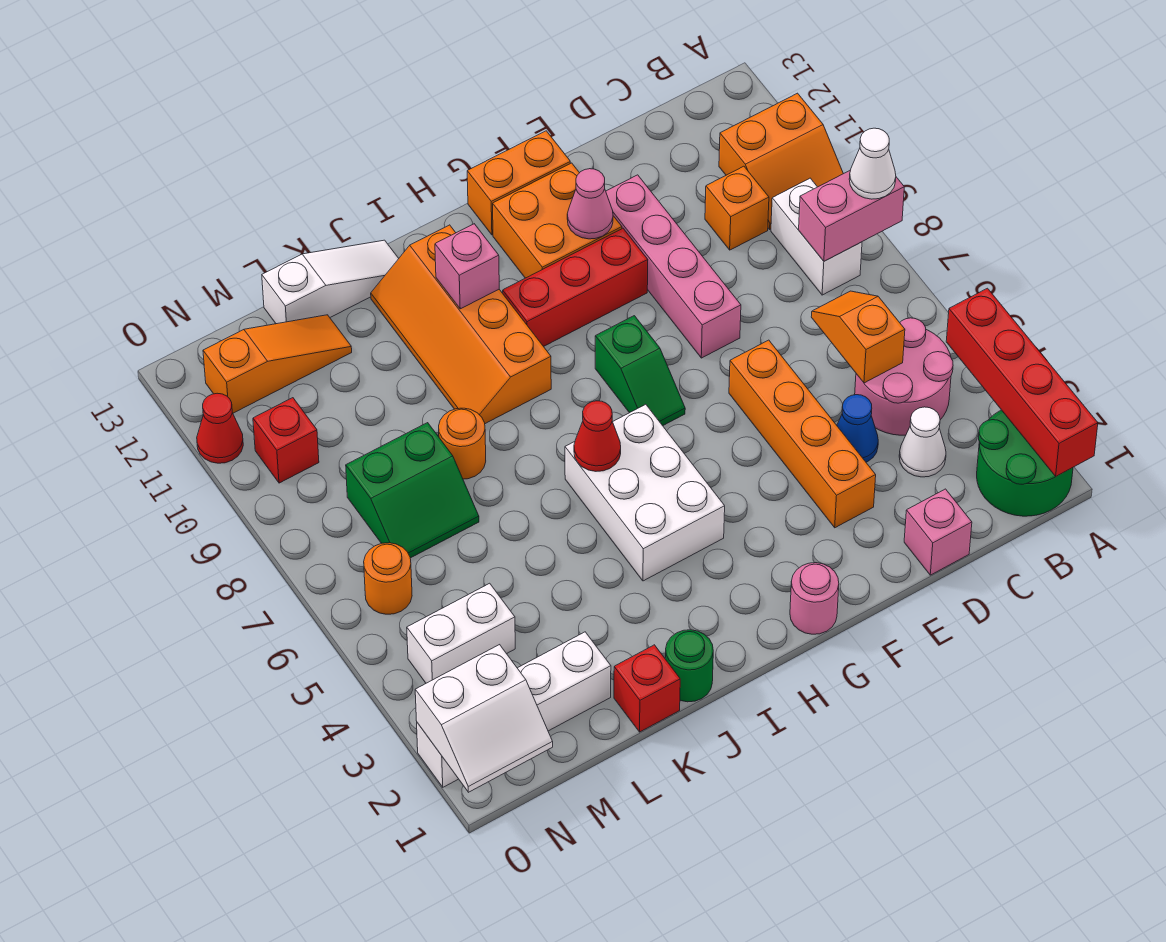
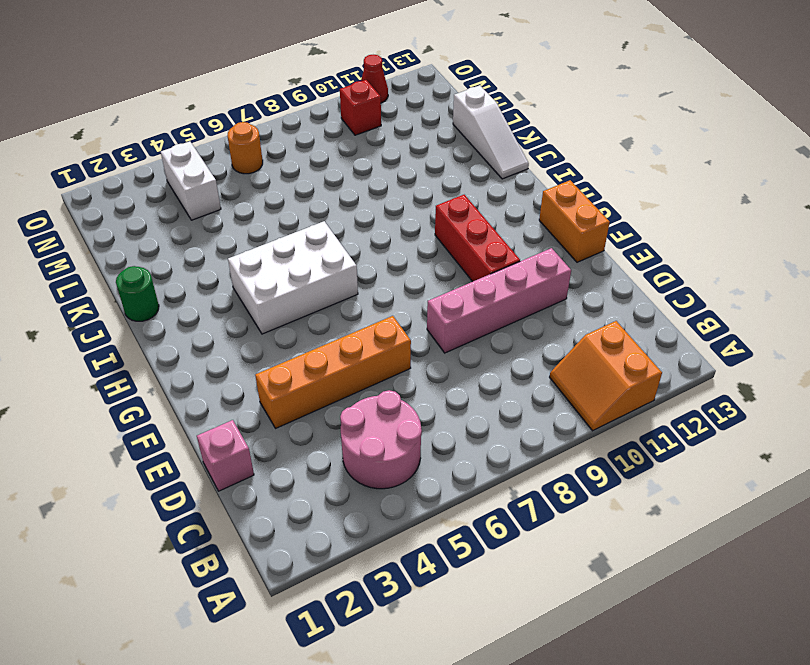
none -> green round brick A1:B2 level 1
none -> white brick B8:B9 level 1
none -> white cone C3 level 1
none -> orange brick C10 level 1

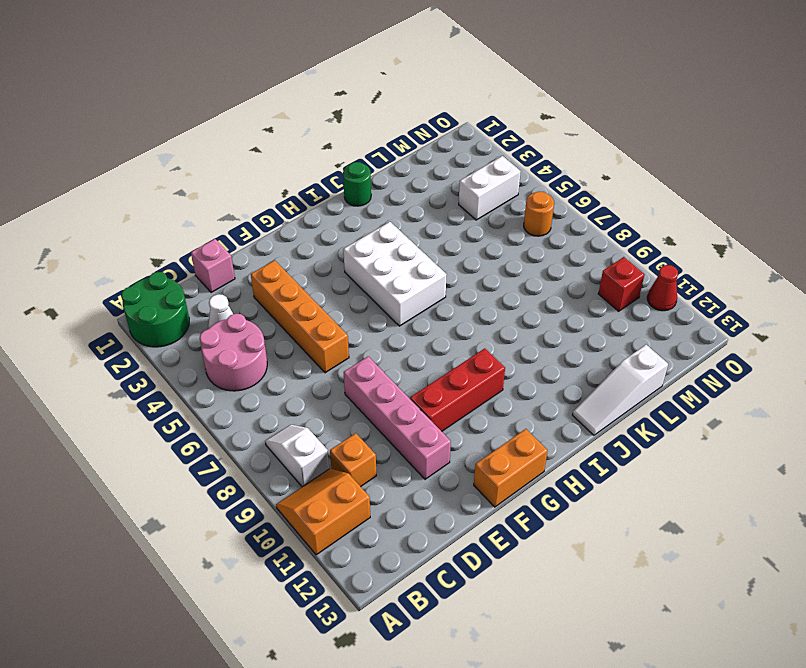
white slope B8:B9 level 1 top 9 -> white brick B8:B9 level 1
none -> blue cone D4 level 1
none -> orange brick F11:G12 level 1
none -> pink round brick G1 level 1
none -> green slope G7:G8 level 1 top 8

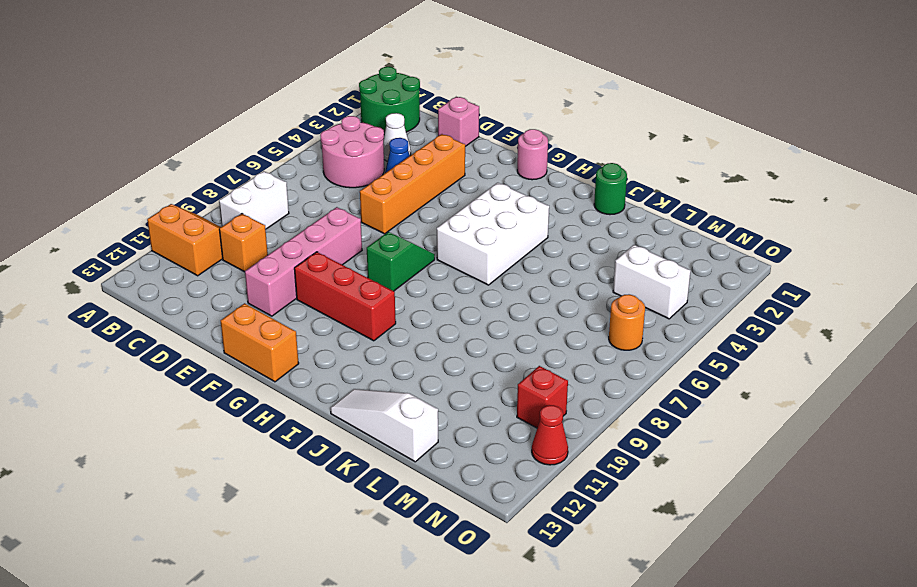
none -> orange brick F11:G12 level 1
none -> orange slope I9:J12 level 1 top I
none -> red brick K1 level 1
none -> orange round brick K8 level 1

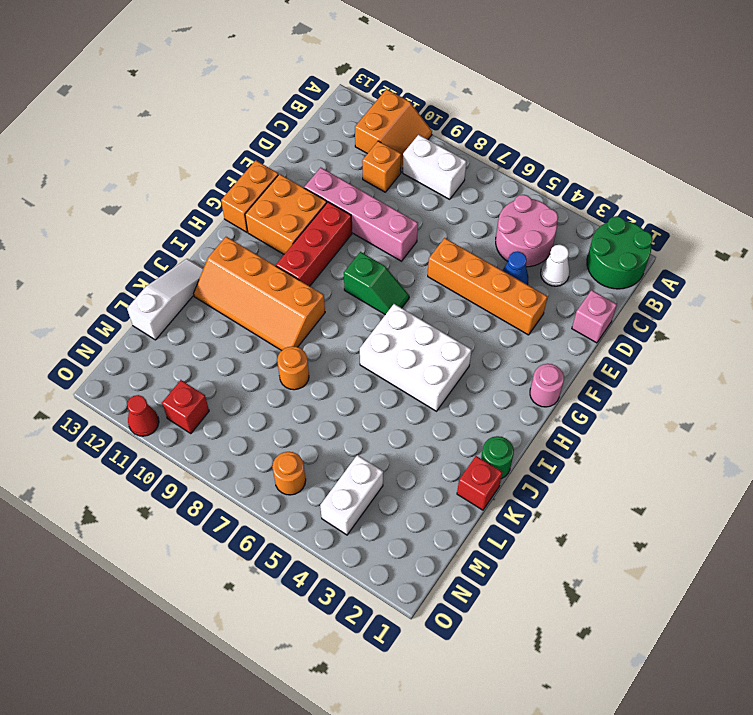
none -> white brick L2:O2 level 1
none -> green slope L7:M8 level 1 top 8
none -> orange slope L12:N12 level 1 top N
none -> red brick A1:A4 level 2

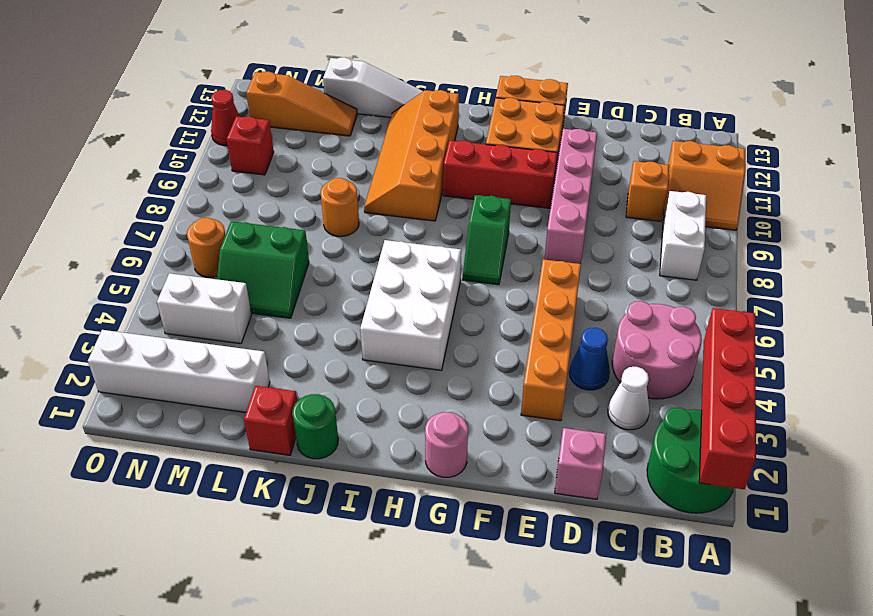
green slope L5:M6 level 1 top 6 -> green slope L7:M8 level 1 top 8
none -> pink brick A8:B8 level 2
none -> orange slope C5:C6 level 2 top 5
none -> pink cone F11 level 2
none -> red cone I6 level 2

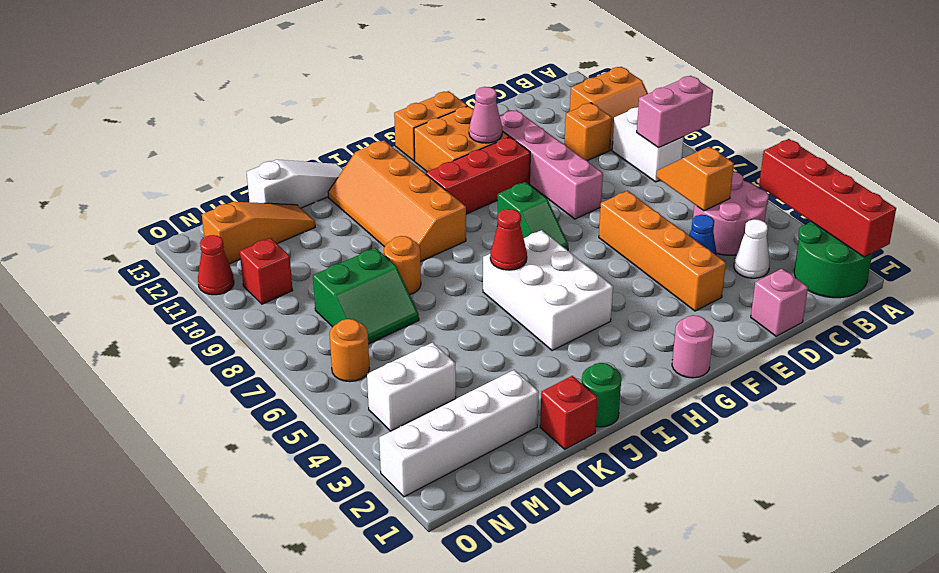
none -> pink brick I11 level 2
none -> white slope N1:O2 level 2 top 2
none -> white cone A8 level 3

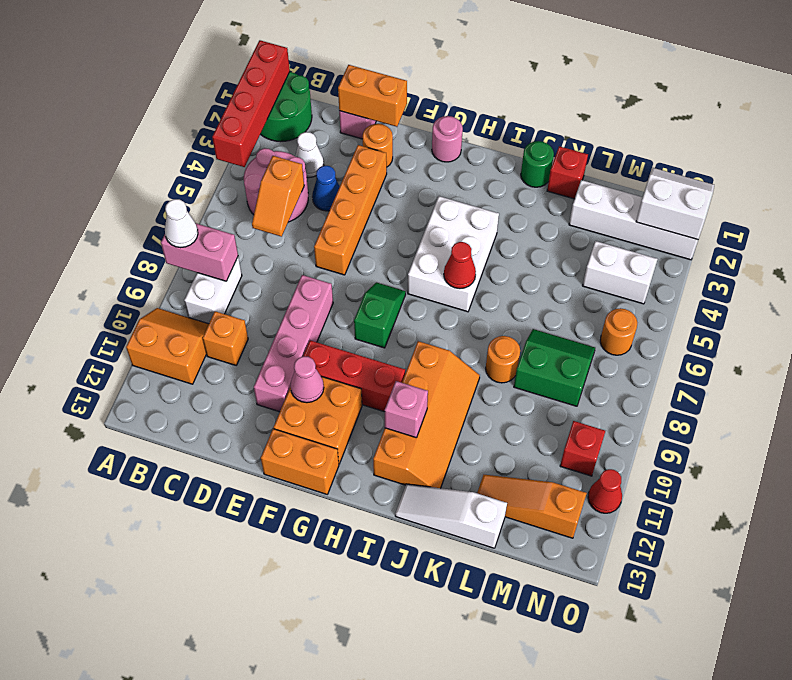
orange brick D1:E1 level 2 -> none
orange round brick E2 level 1 -> none

